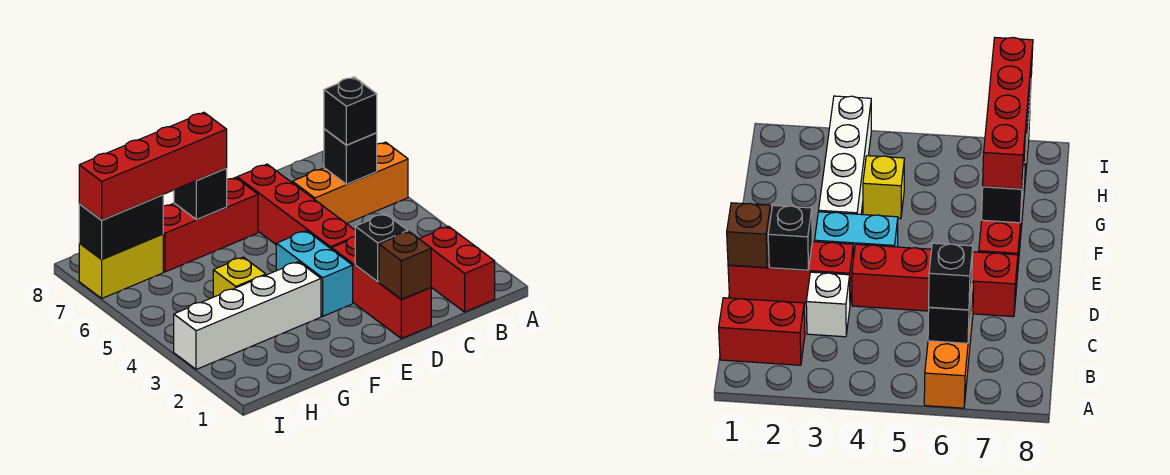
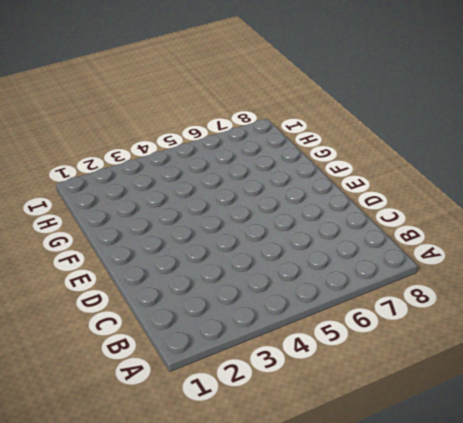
none -> orange brick A6:C6 level 1
none -> red brick B1:B2 level 1
none -> white brick C3 level 1

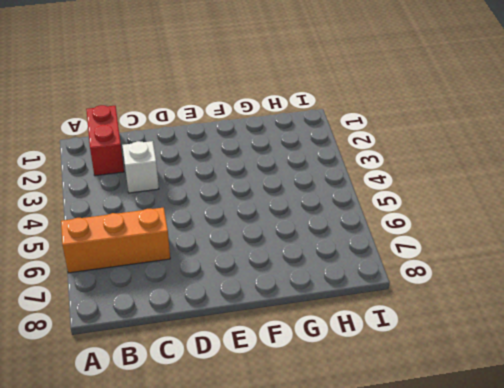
none -> red brick D1:D3 level 1
none -> red brick D4:D7 level 1
none -> cyan brick E3:E4 level 1

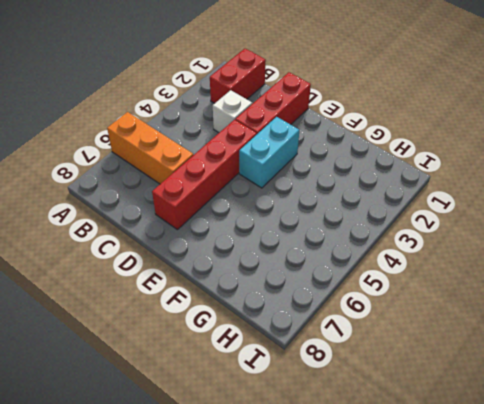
none -> red brick E7:G7 level 1
none -> white brick F3:I3 level 1
none -> yellow brick G4 level 1

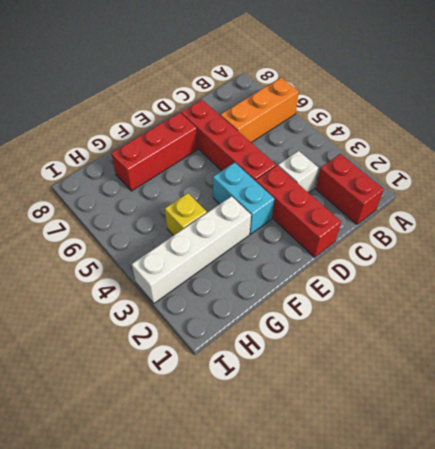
none -> yellow brick H7:I7 level 1
none -> black brick B6 level 2
none -> brown brick D1 level 2

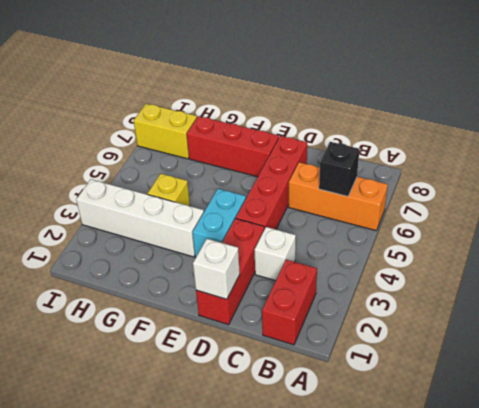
white brick D1 level 2 -> brown brick D1 level 2
none -> black brick D2 level 2
none -> black brick F7 level 2
none -> black brick H7:I7 level 2

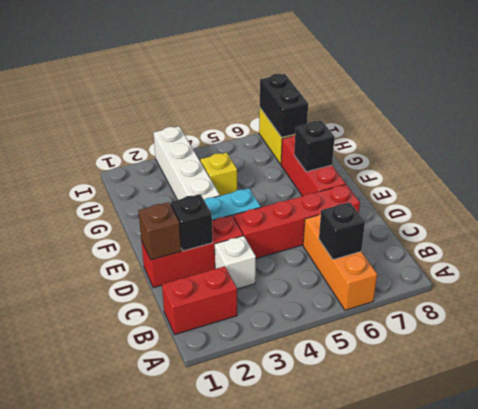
none -> black brick B6 level 3
none -> red brick F7:I7 level 3

